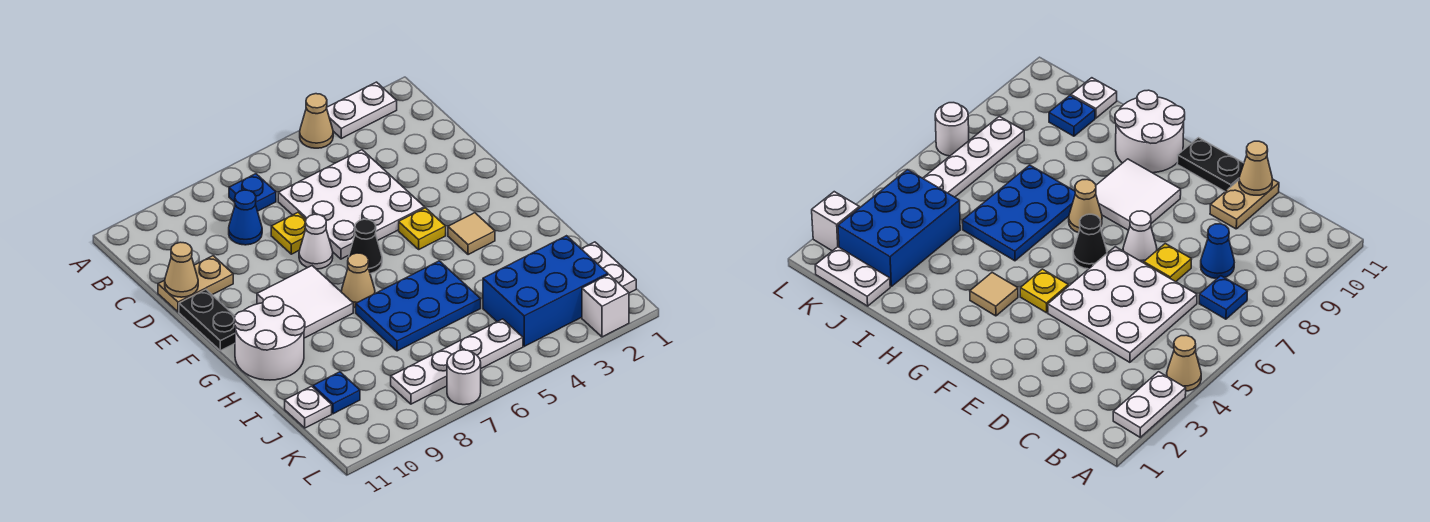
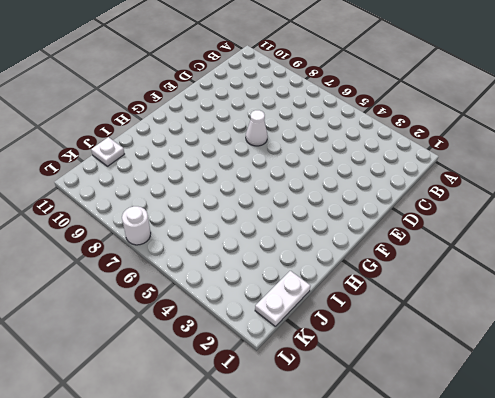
none -> white plate A2:A3 level 1
none -> tan cone A4 level 1
none -> blue plate B7 level 1

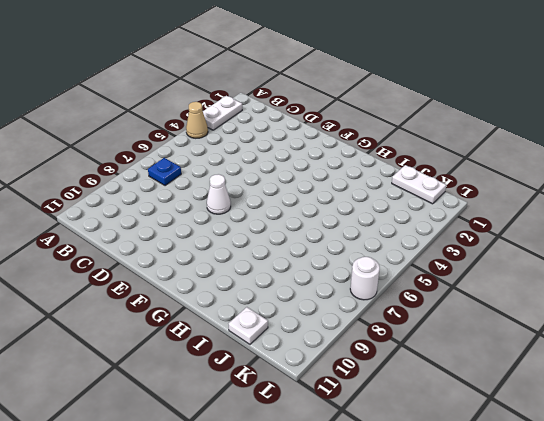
none -> white plate C4:E6 level 1
none -> blue cone C8 level 1
none -> yellow plate D7 level 1

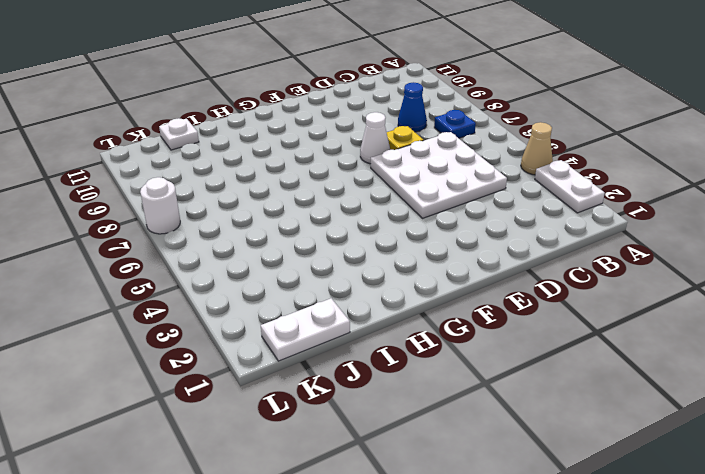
none -> tan plate D10:D11 level 1
none -> black plate E11:F11 level 1
none -> yellow plate F4 level 1

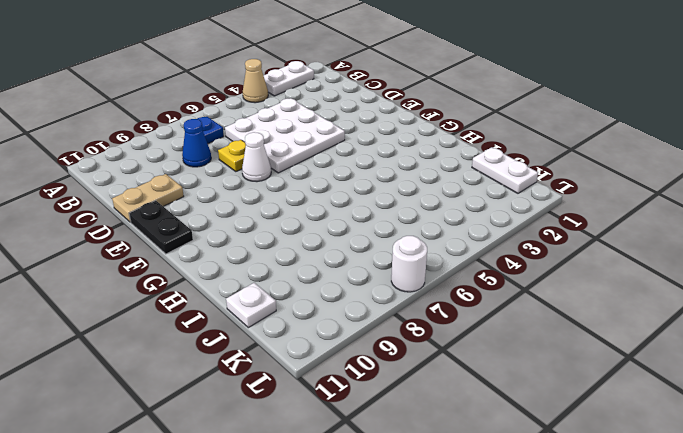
none -> yellow plate F4 level 1
none -> black cone F6 level 1
none -> white tile F8:G9 level 1

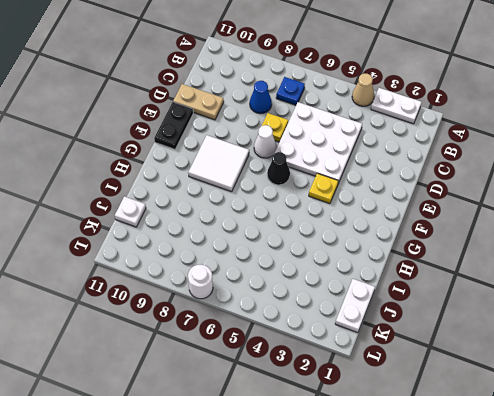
none -> tan tile G3 level 1
none -> tan cone G7 level 1
none -> white round brick G10:H11 level 1

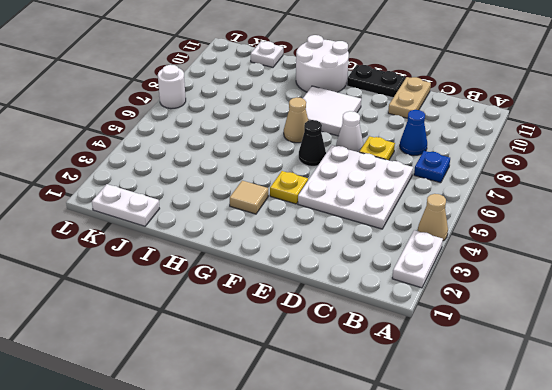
none -> blue plate H5:I7 level 1
none -> blue brick J2:K4 level 1
none -> blue plate J10 level 1

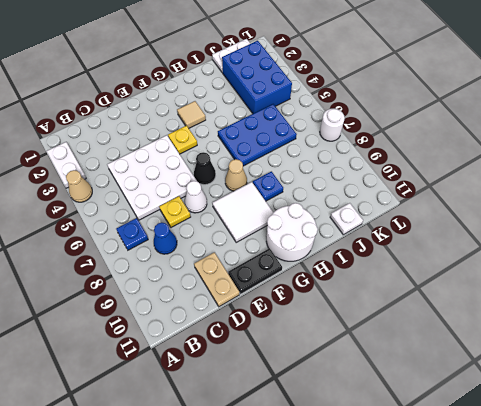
blue plate H5:J6 level 1 -> blue plate H5:I7 level 1
blue plate H8 level 1 -> blue plate J10 level 1
none -> white plate K5:K8 level 1
none -> white brick L2 level 1
none -> tan cone D11 level 2

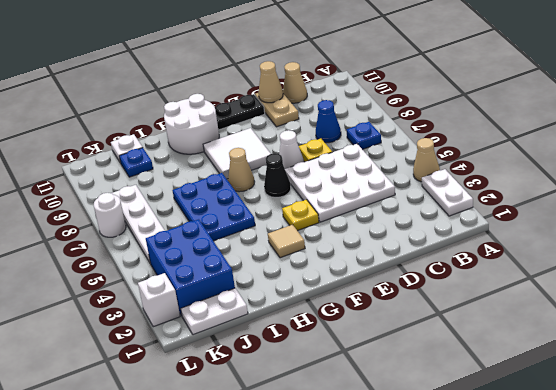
tan cone C11 level 1 -> none

